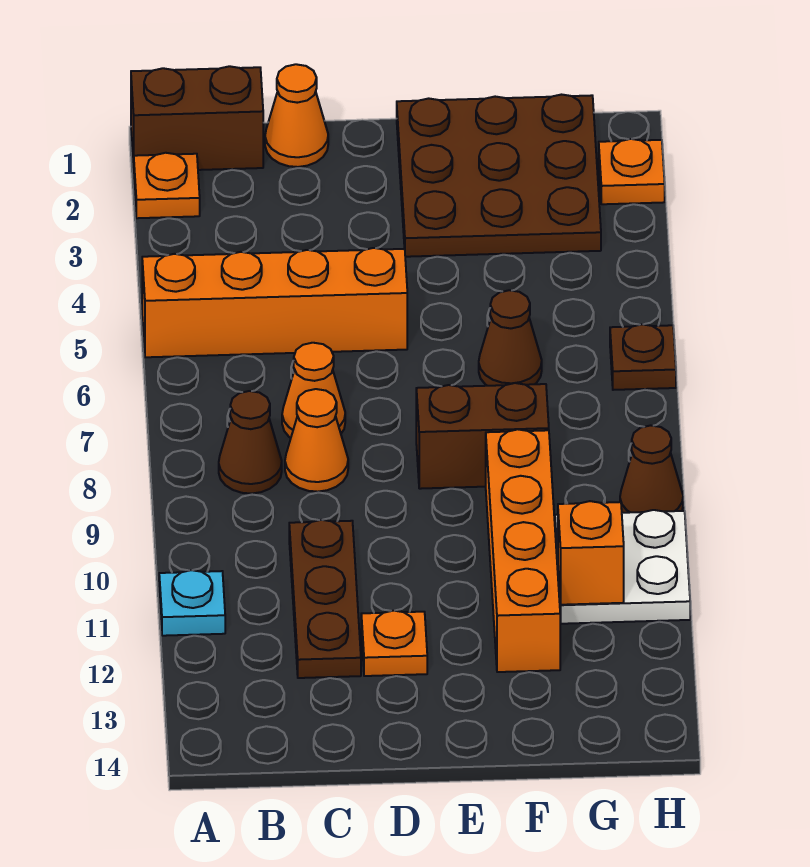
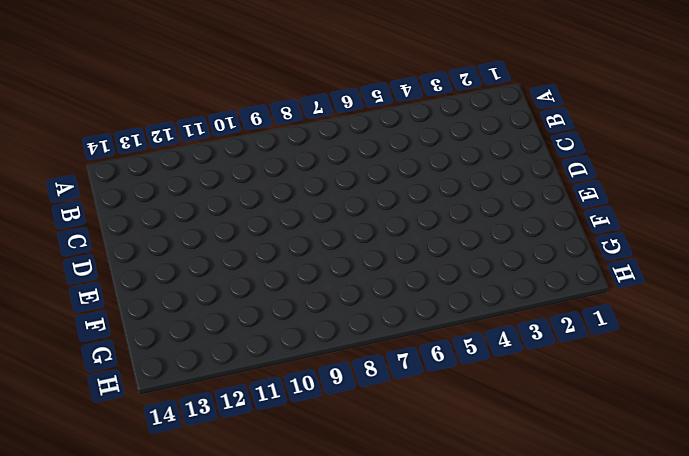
none -> brown brick A1:B1 level 1
none -> orange plate A2 level 1
none -> orange brick A5:D5 level 1

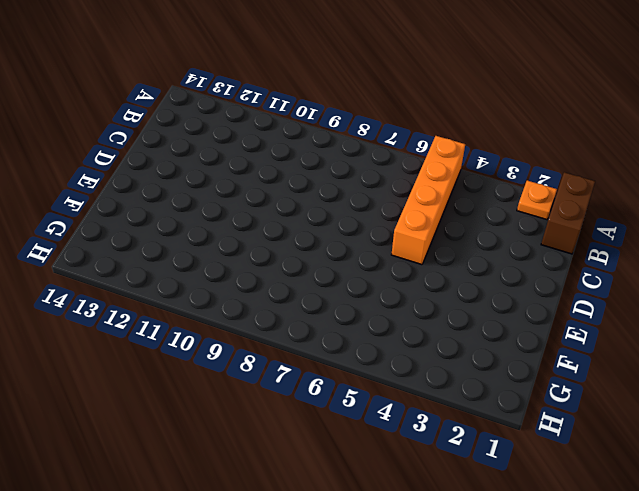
none -> cyan plate A11 level 1
none -> brown cone B8 level 1
none -> orange cone C1 level 1

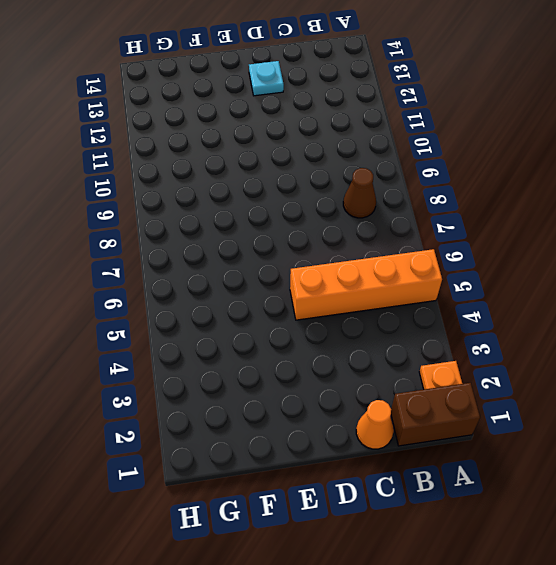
cyan plate D13 level 1 -> cyan plate A11 level 1
none -> orange cone C7 level 1
none -> orange cone C8 level 1
none -> brown plate C10:C12 level 1

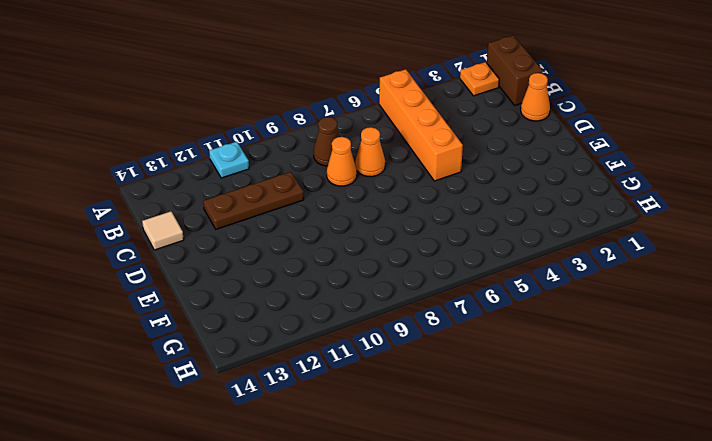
tan tile C14 level 1 -> none
none -> orange plate D12 level 1
none -> brown plate E1:G3 level 1
none -> brown brick E8:F8 level 1

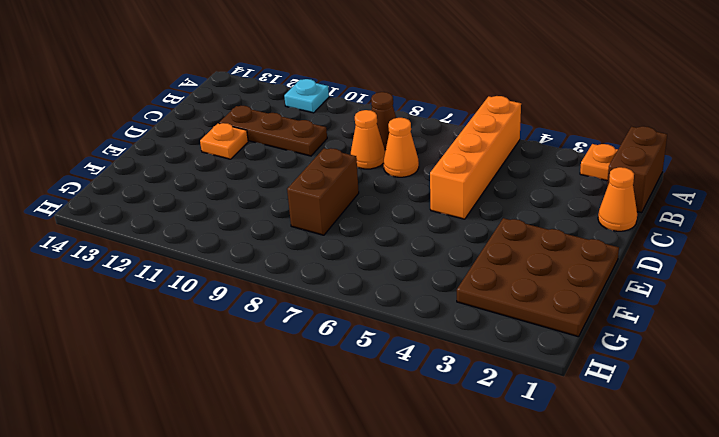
none -> brown cone F6 level 1
none -> orange brick F9:F12 level 1
none -> white plate G10:H11 level 1

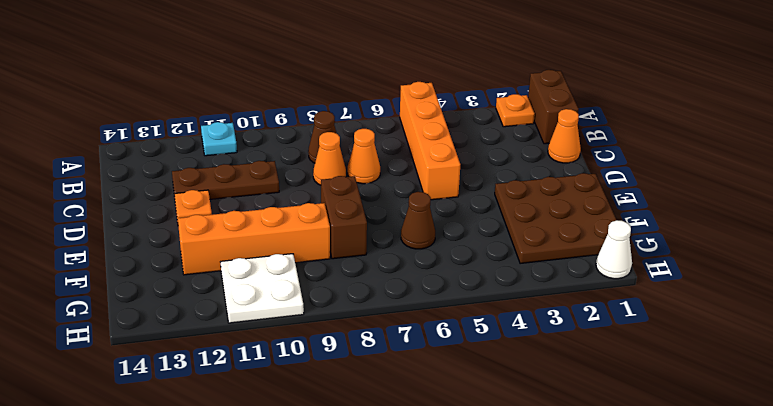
white cone H1 level 1 -> none
none -> orange plate H2 level 1
none -> brown plate H6 level 1
none -> brown cone H9 level 1

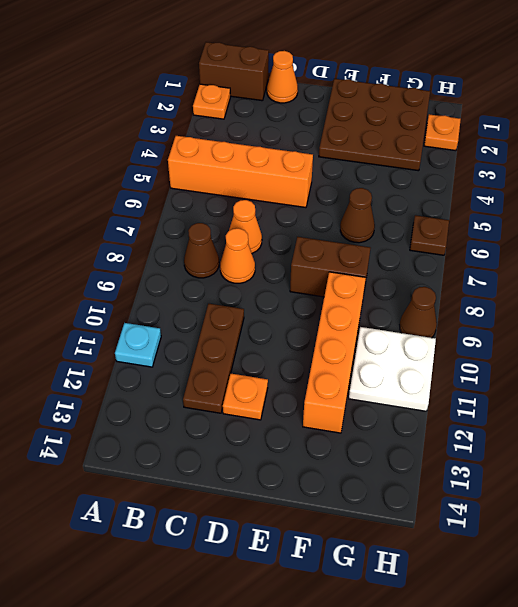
none -> orange brick G11 level 2

